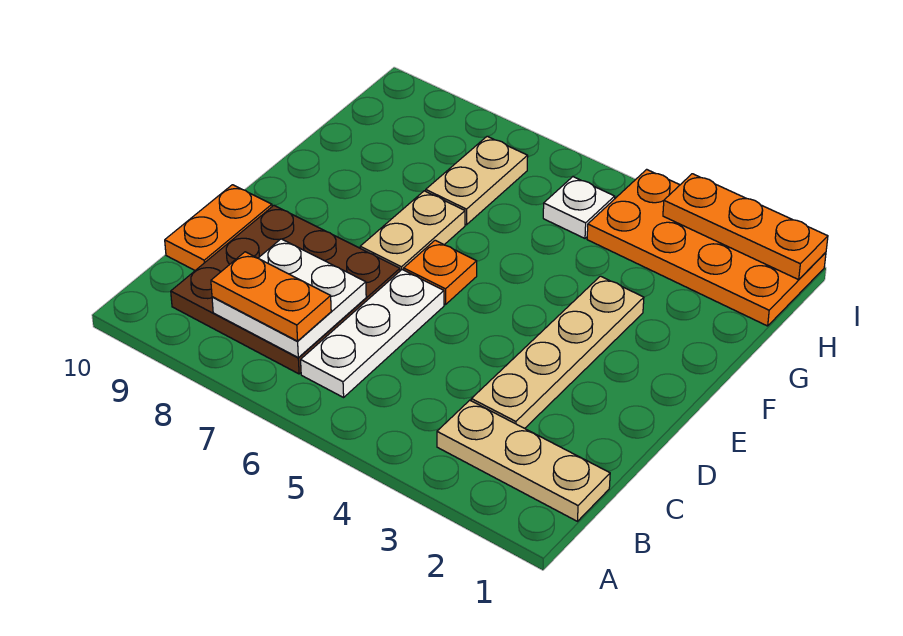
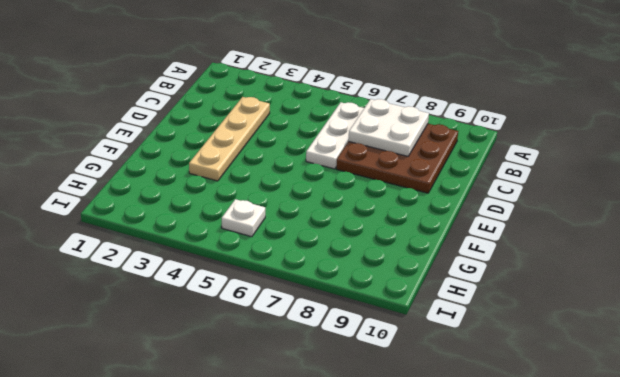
none -> tan plate B1:B3 level 1
none -> orange plate C10:D10 level 1
none -> orange plate E6 level 1

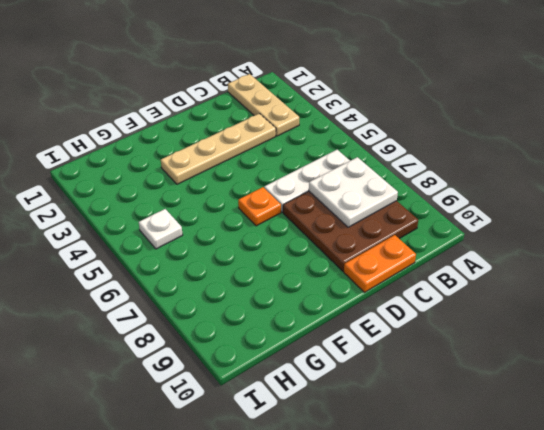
none -> tan plate E7:F7 level 1
none -> tan plate G7:H7 level 1
none -> orange plate H1:I4 level 1

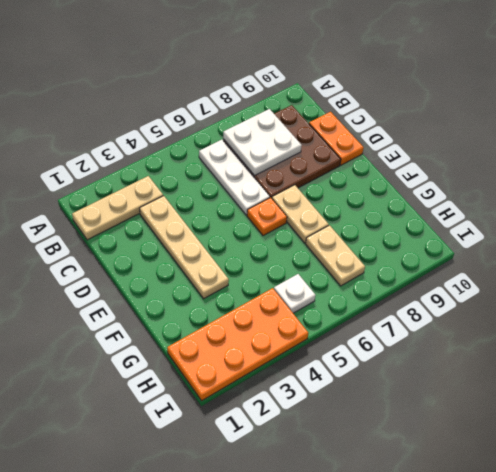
none -> orange plate I1:I3 level 2
none -> orange plate B7:B8 level 3

